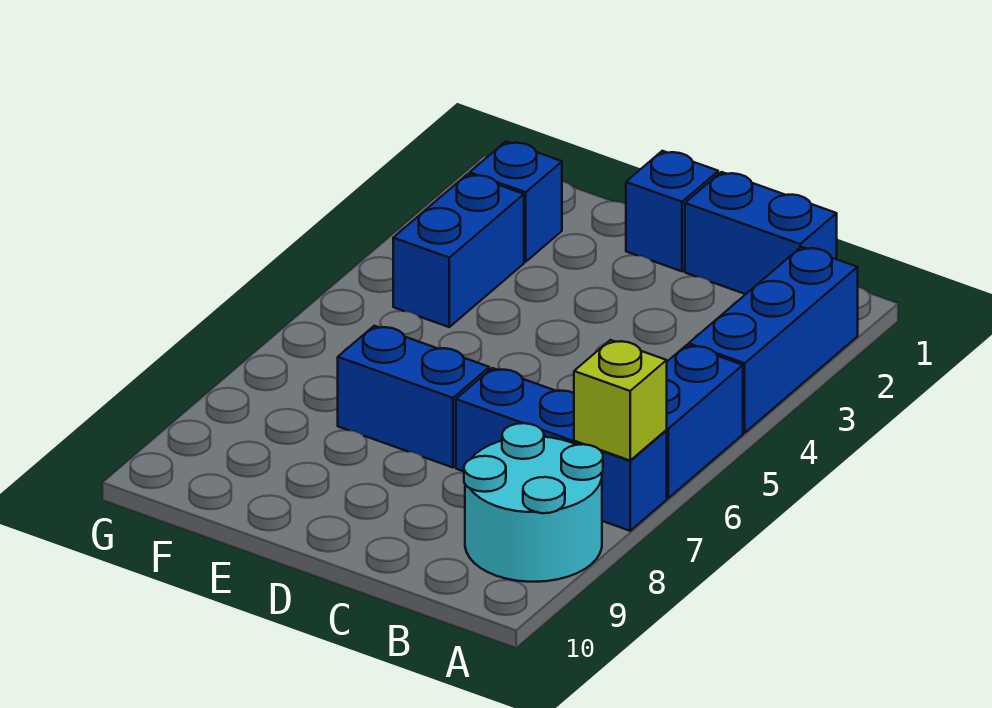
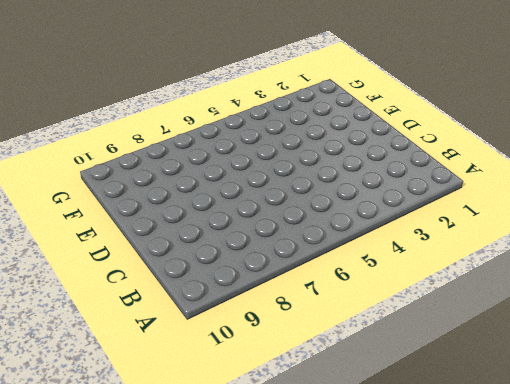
none -> blue brick A2:A4 level 1
none -> blue brick A5:A6 level 1

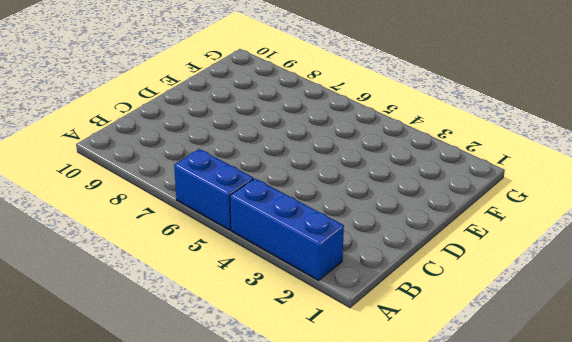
none -> blue brick A7:C7 level 1
none -> cyan round brick A8:B9 level 1

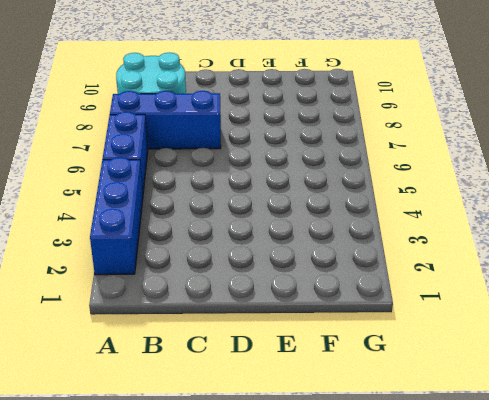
none -> blue brick B1:C1 level 1
none -> blue brick D1 level 1

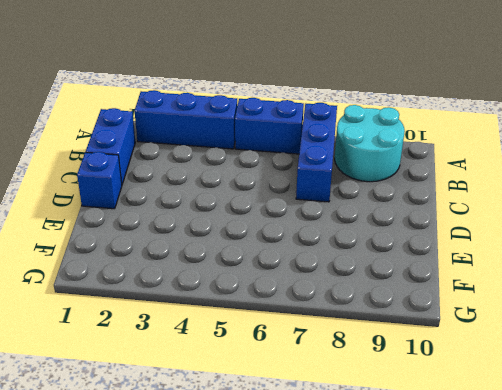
none -> blue brick D7:E7 level 1
none -> blue brick F2 level 1

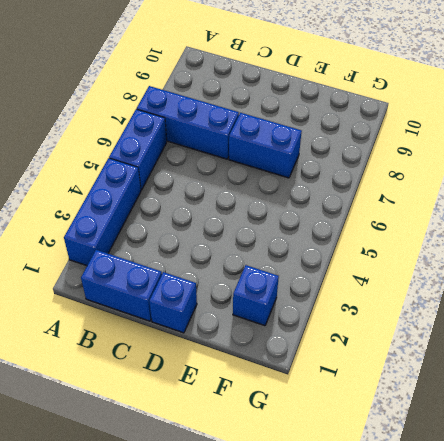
none -> cyan round brick A8:B9 level 1
none -> blue brick F3:F4 level 1

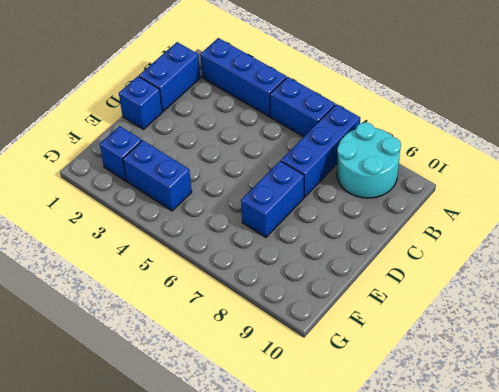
none -> lime brick A7 level 2

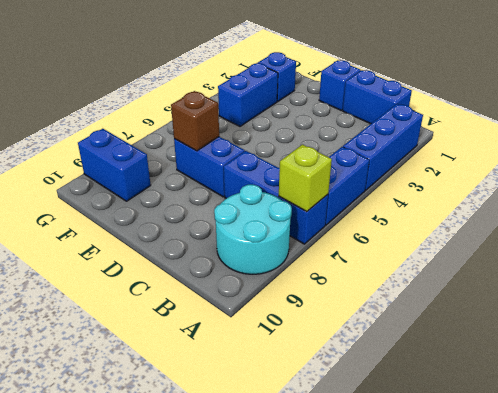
brown brick E7 level 2 -> none
blue brick F9:G9 level 1 -> none

